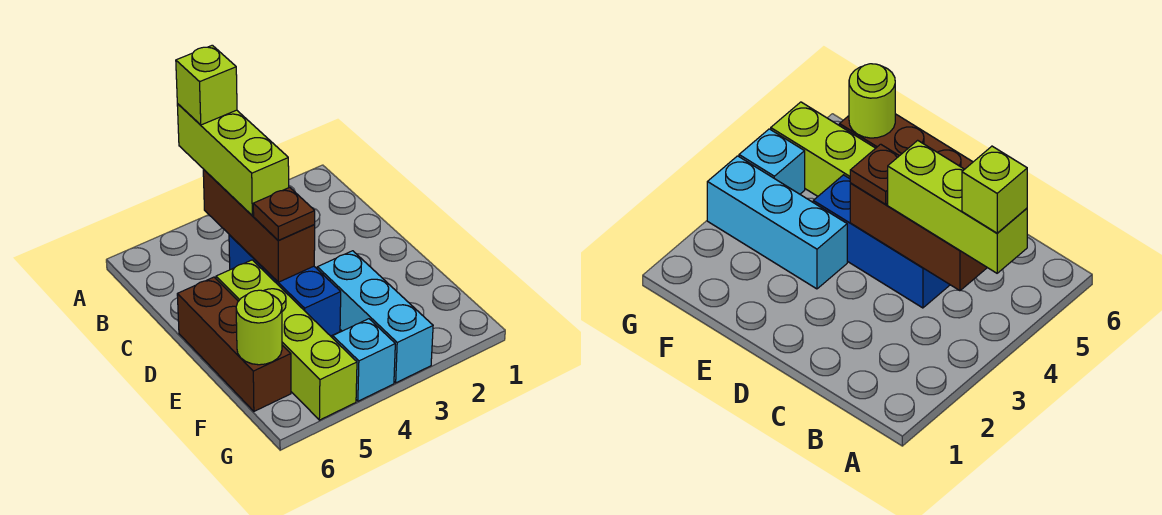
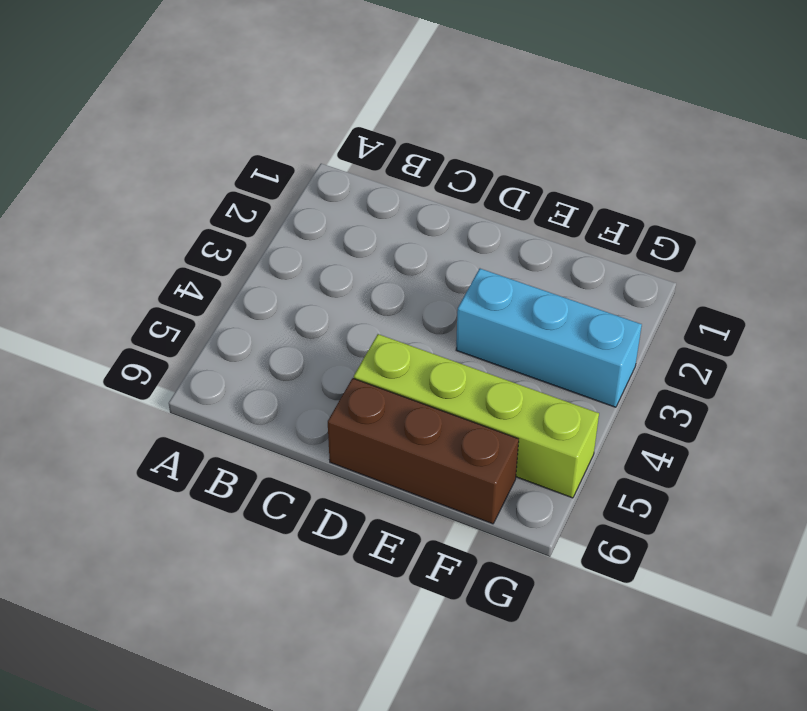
none -> blue brick C4:E4 level 1
none -> cyan brick G4 level 1

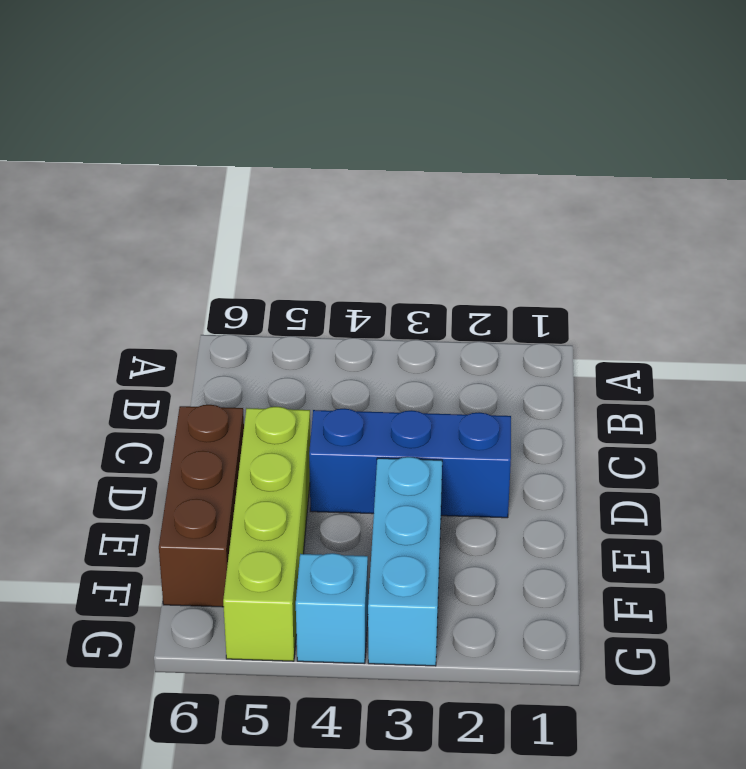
blue brick D2:D4 level 1 -> blue brick C4:E4 level 1
none -> brown brick B4:D4 level 2
none -> lime round brick F6 level 2

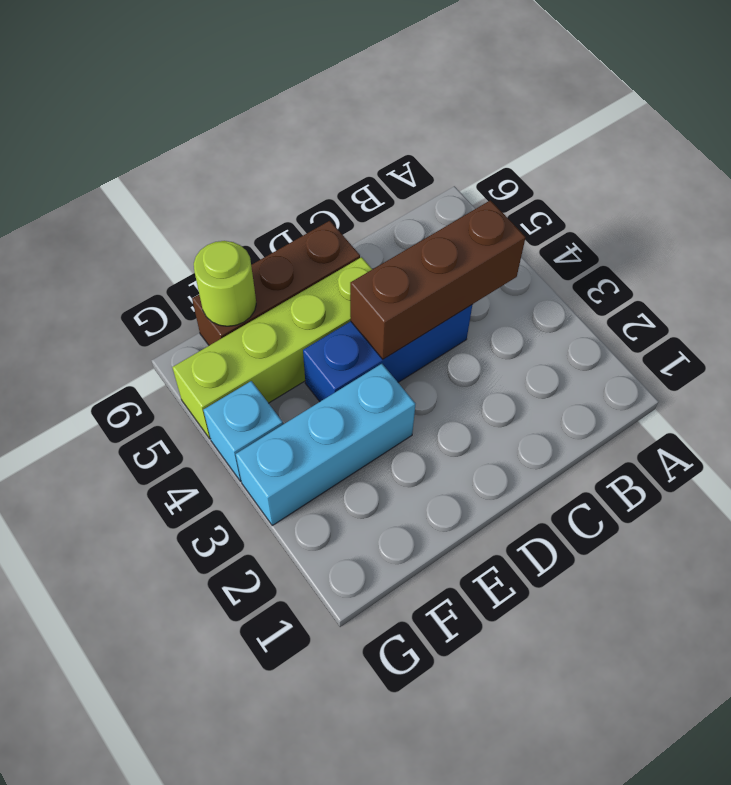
none -> lime brick A4:C4 level 3
none -> brown plate D4 level 3

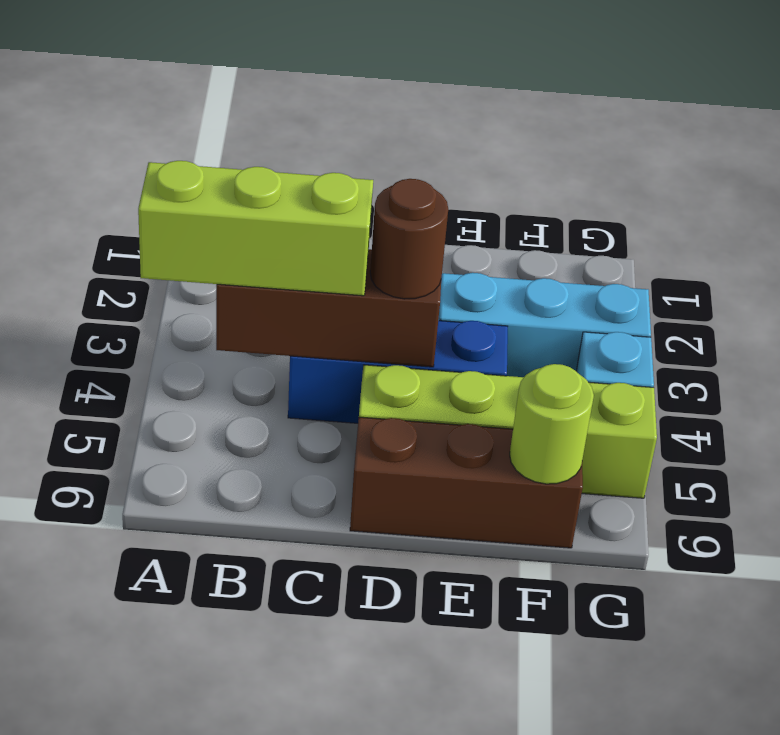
brown round brick D4 level 3 -> brown plate D4 level 3
none -> lime brick A4 level 4

